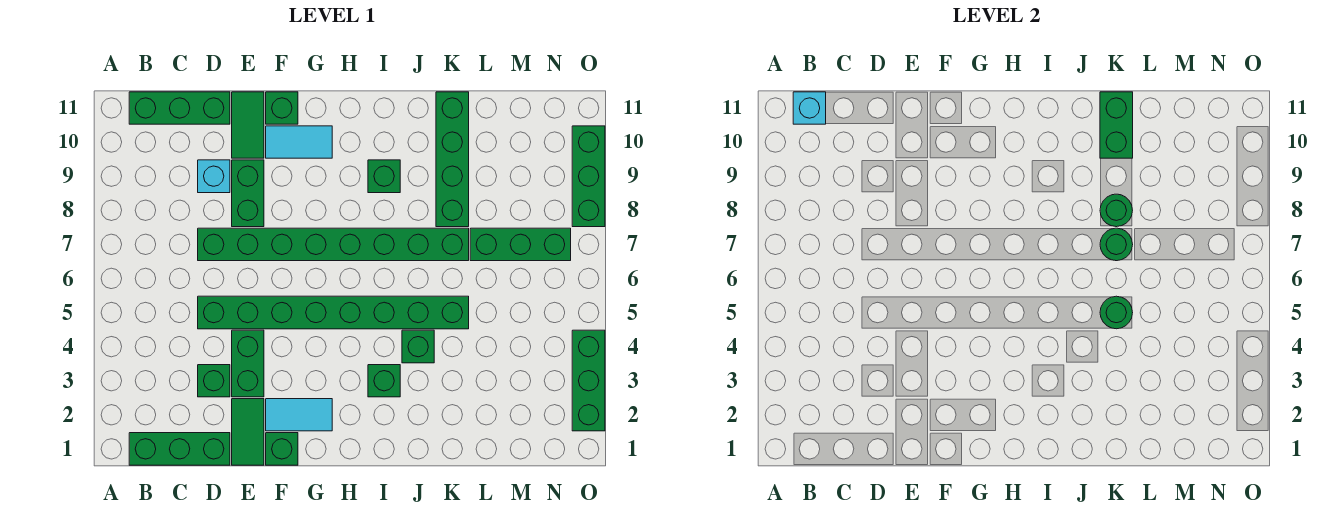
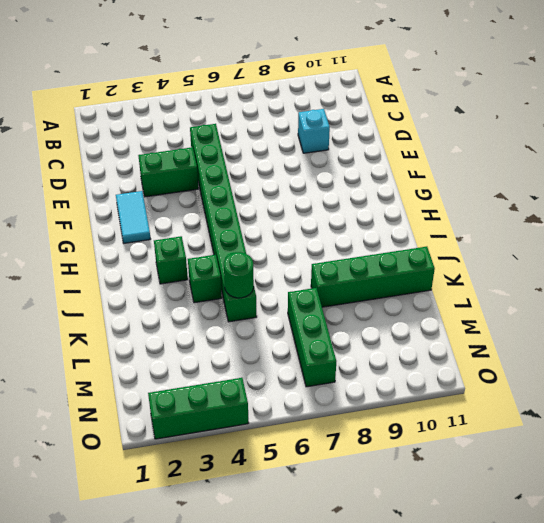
none -> green brick B1:D1 level 1
none -> green brick B11:D11 level 1
none -> green brick D3 level 1

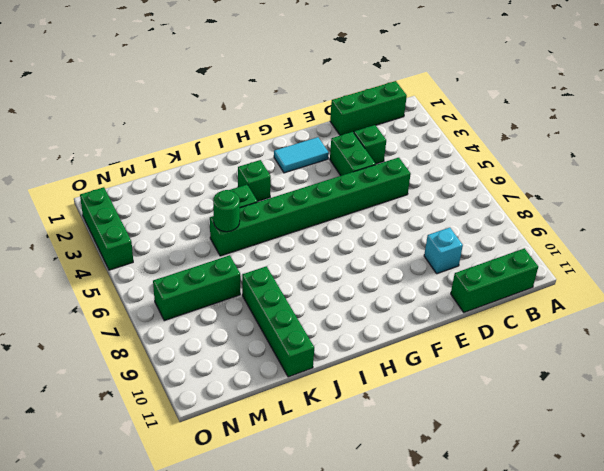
none -> green brick D7:K7 level 1
none -> green tile E1:E2 level 1
none -> green brick E8:E9 level 1

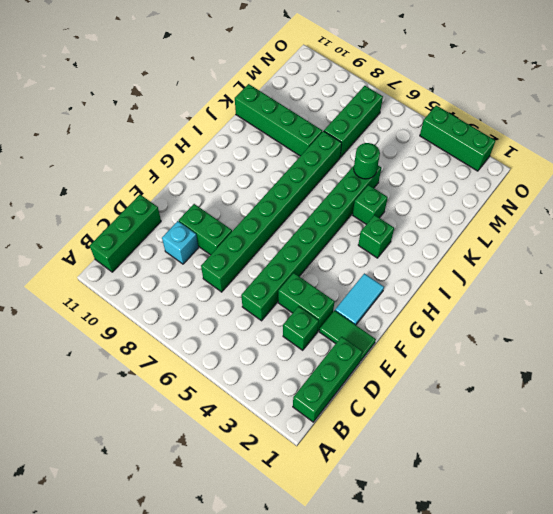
none -> green tile E10:E11 level 1
none -> green brick F1 level 1
none -> cyan tile F10:G10 level 1

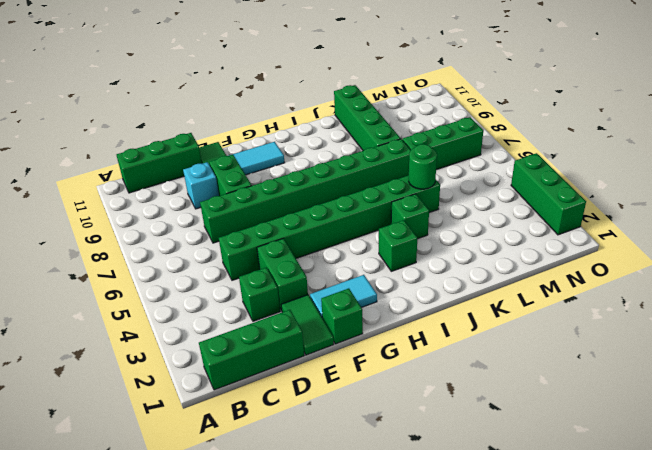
none -> green brick F11 level 1
none -> green brick I9 level 1
none -> green brick O8:O10 level 1

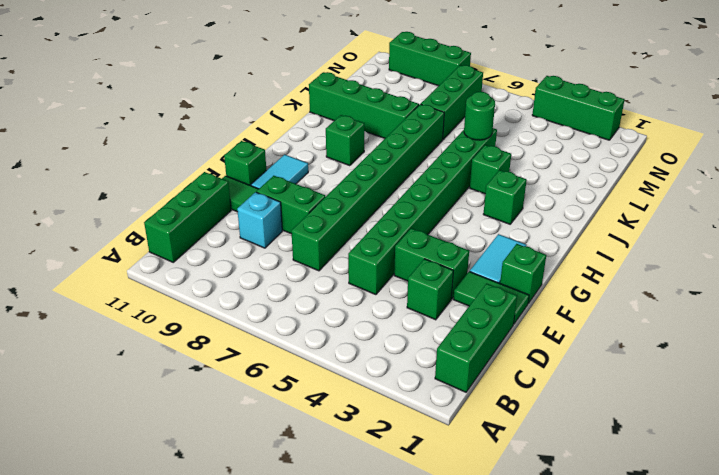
none -> cyan brick B11 level 2
none -> green round brick K7 level 2
none -> green round brick K8 level 2

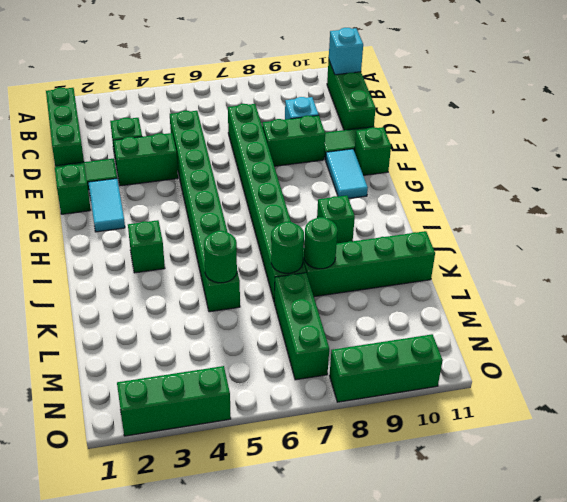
none -> green brick J4 level 1
none -> green brick K10:K11 level 2

